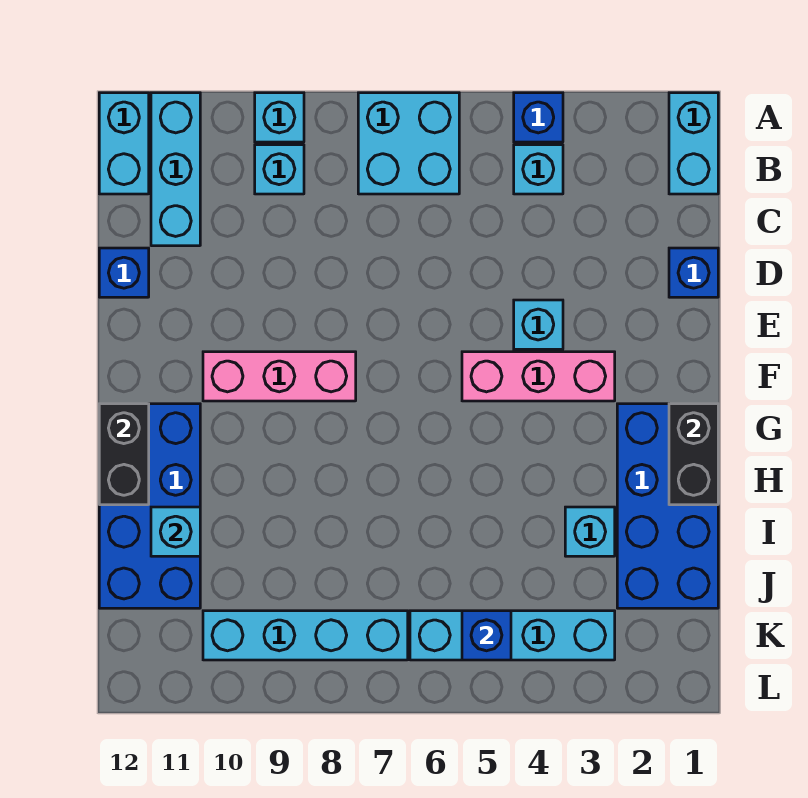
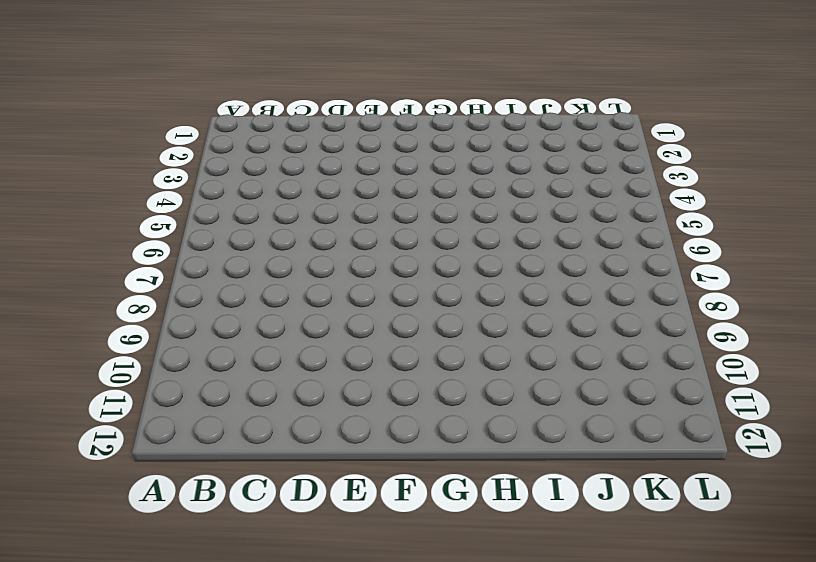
none -> cyan brick A1:B1 level 1
none -> blue brick A4 level 1
none -> cyan brick A6:B7 level 1

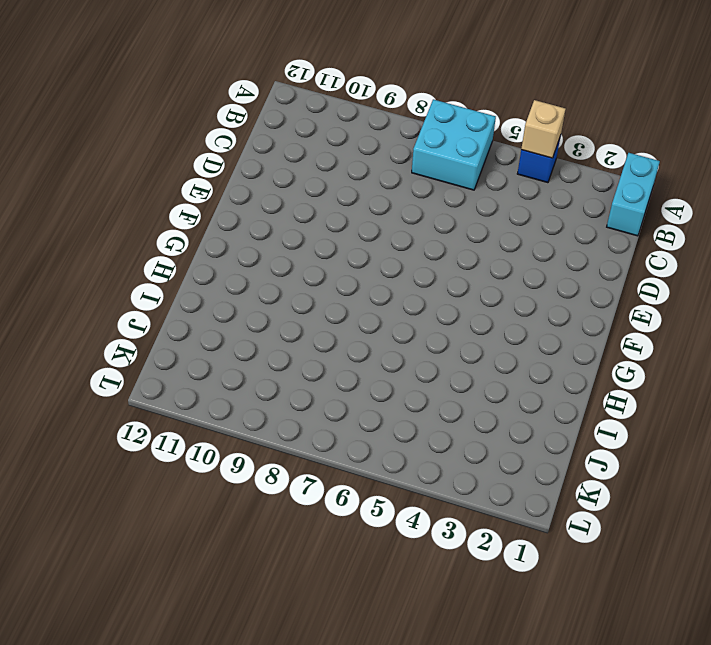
tan brick A4 level 2 -> none
none -> cyan brick A9 level 1
none -> cyan brick A11:C11 level 1
none -> cyan brick A12:B12 level 1

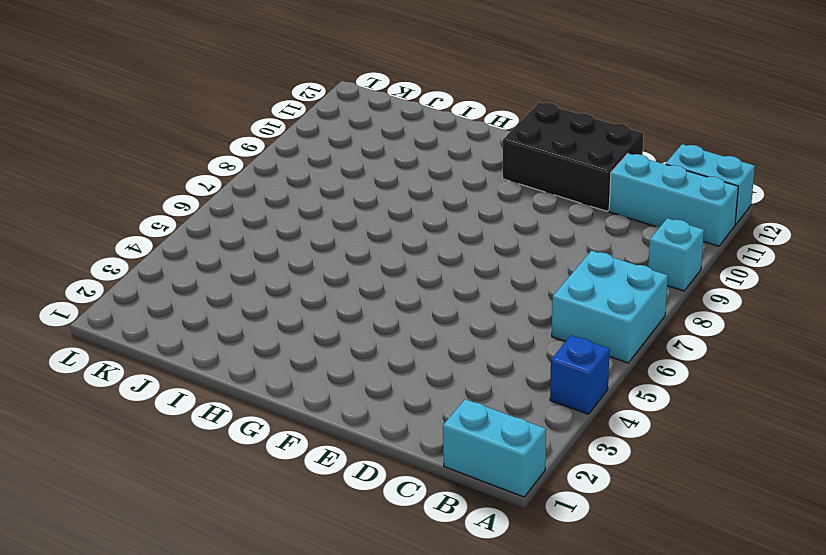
black brick D11:F12 level 1 -> blue brick D12 level 1
none -> cyan brick B4 level 1
none -> cyan brick B9 level 1
none -> blue brick D1 level 1

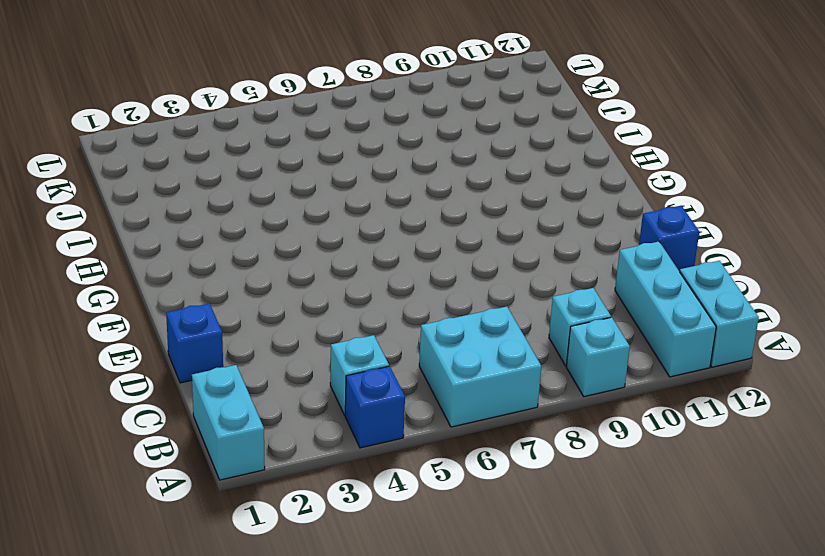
none -> cyan brick E4 level 1
none -> pink brick F3:F5 level 1
none -> pink brick F8:F10 level 1

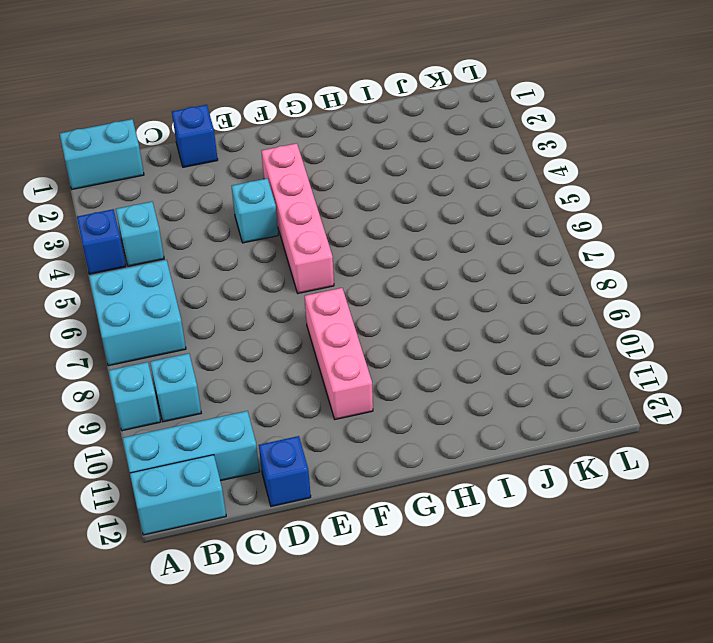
pink brick F3:F6 level 1 -> pink brick F3:F5 level 1
none -> blue brick G1:J2 level 1
none -> blue brick G11:J12 level 1
none -> cyan brick I3 level 1

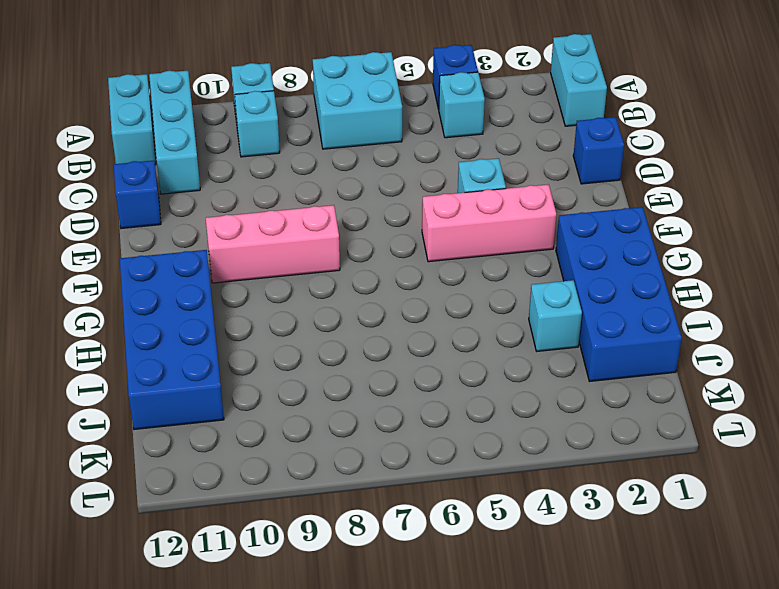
none -> cyan brick K3:K6 level 1
none -> cyan brick K7:K10 level 1
none -> black brick G1:H1 level 2

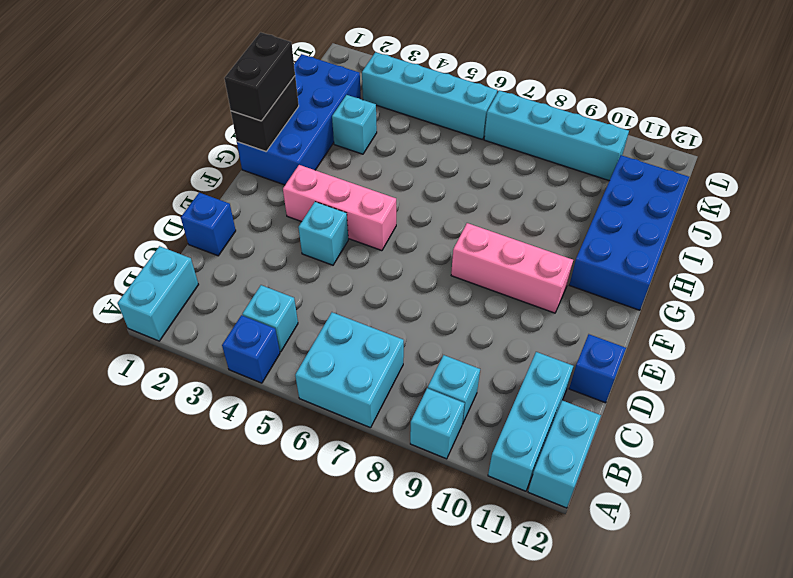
black brick G1:H1 level 3 -> black brick G12:H12 level 2
none -> cyan brick I11 level 2
none -> blue brick K5 level 2

